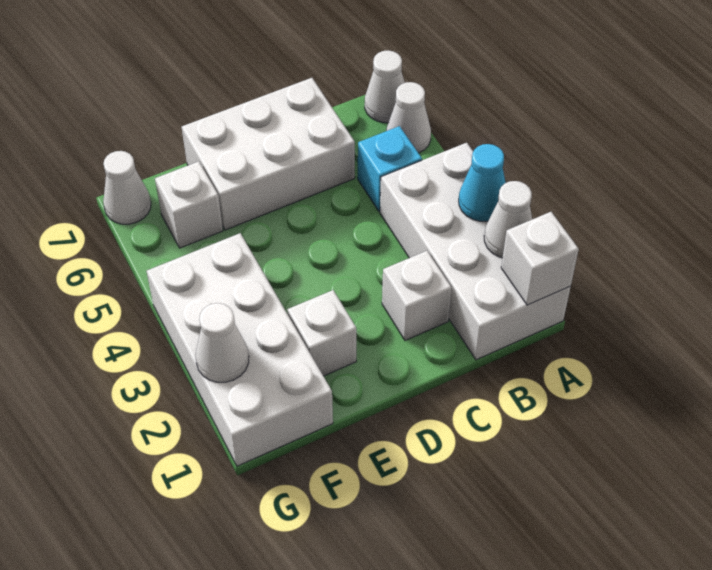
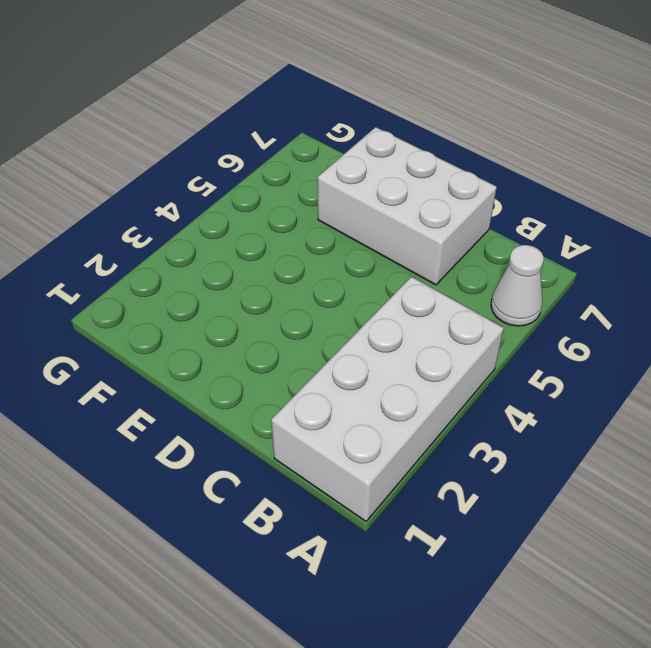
none -> white cone A7 level 1
none -> cyan brick B5 level 1
none -> white brick C2 level 1

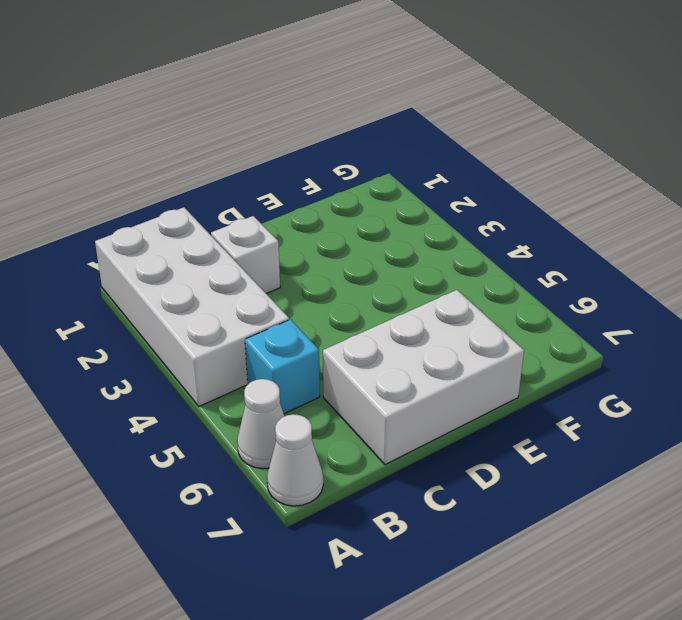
none -> white brick E2 level 1
none -> white brick F1:G4 level 1
none -> white brick F6 level 1

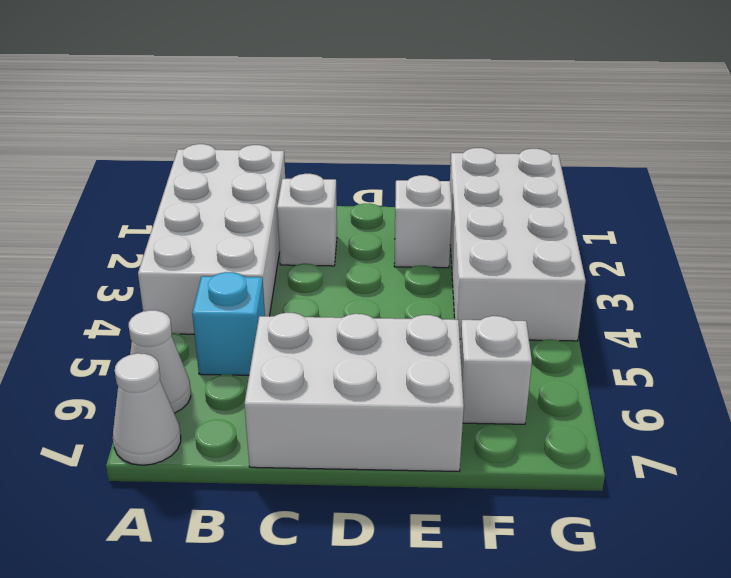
none -> white cone G7 level 1
none -> white brick A1 level 2
none -> white cone A2 level 2

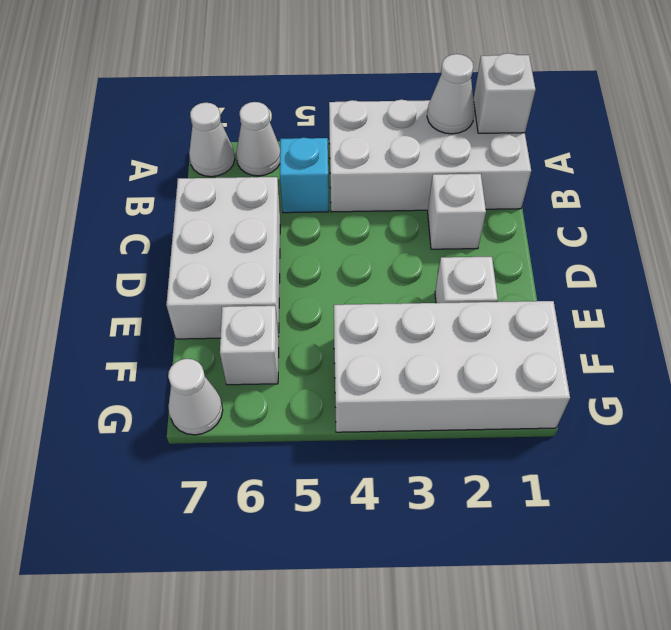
none -> cyan cone A3 level 2
none -> white cone G2 level 2

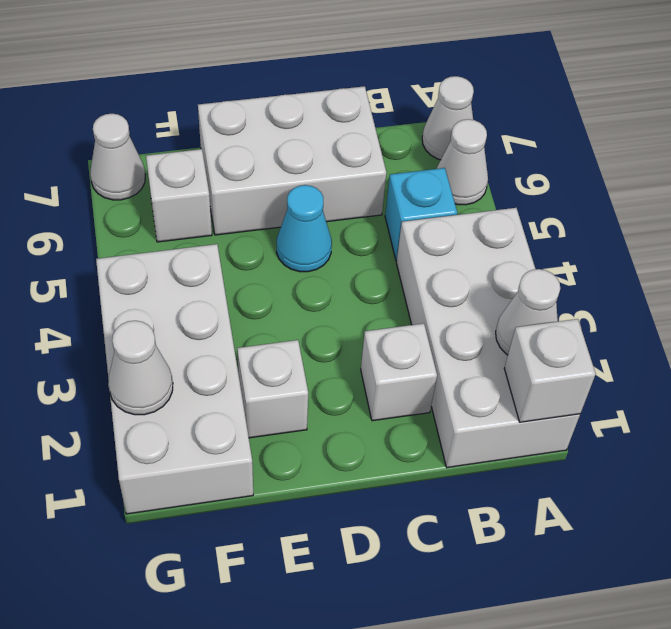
cyan cone D5 level 1 -> cyan cone A3 level 2

